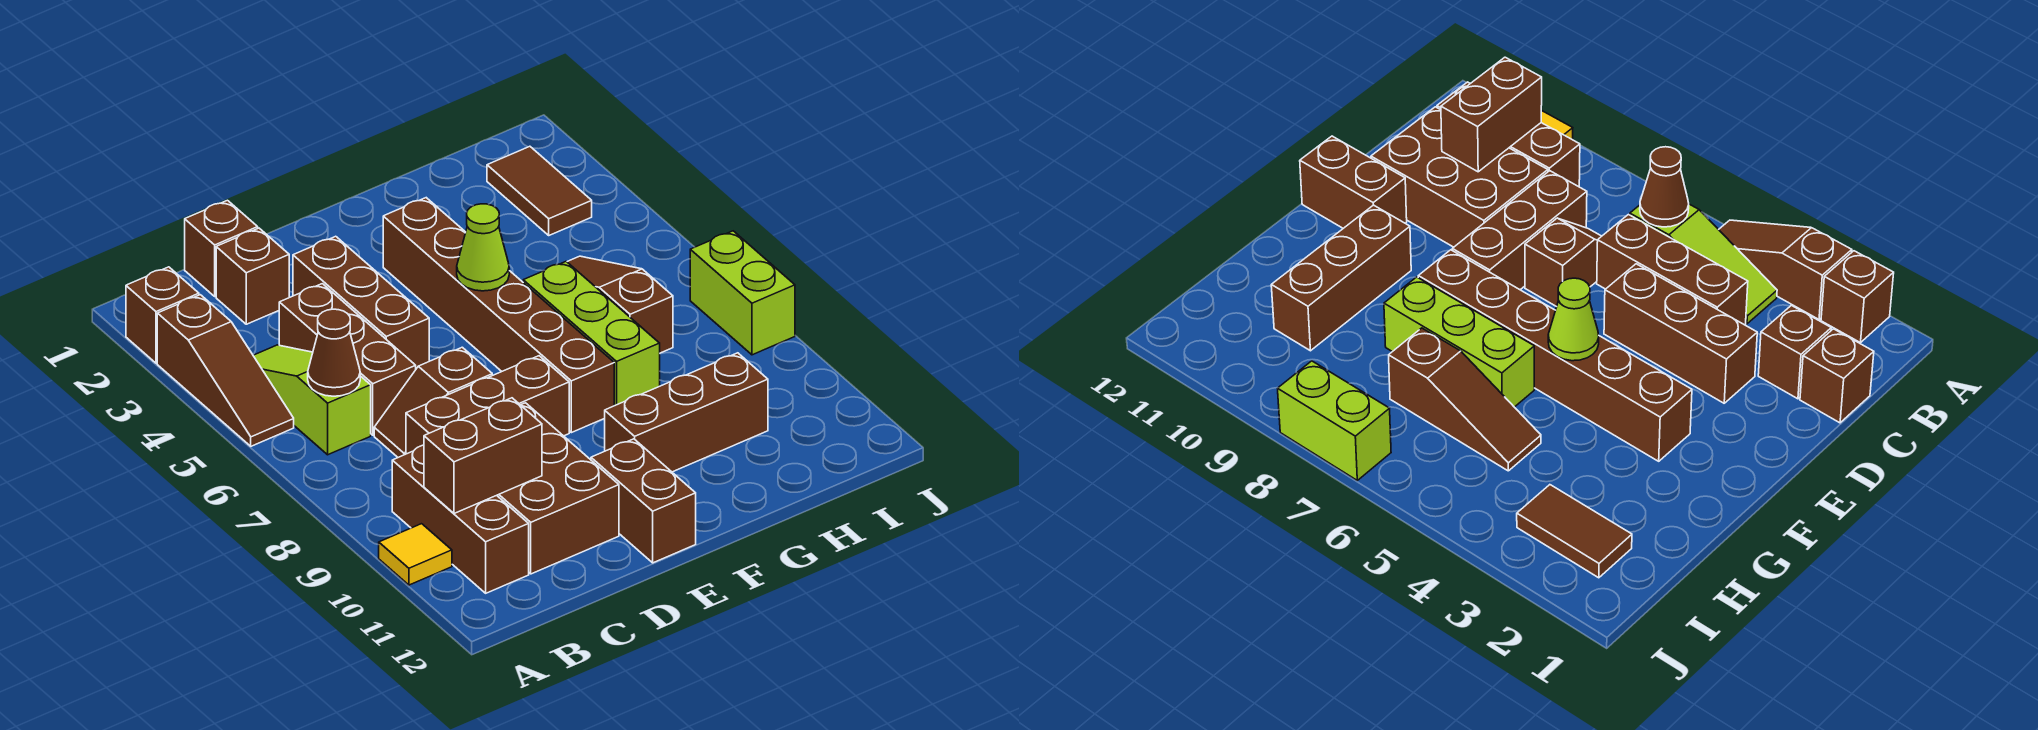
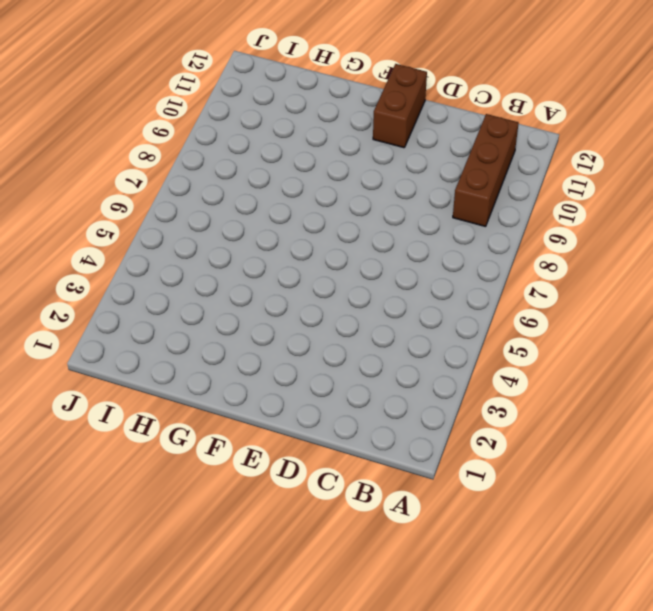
none -> brown brick A2 level 1
none -> brown slope A3:A5 level 1 top 3
none -> yellow tile A10 level 1

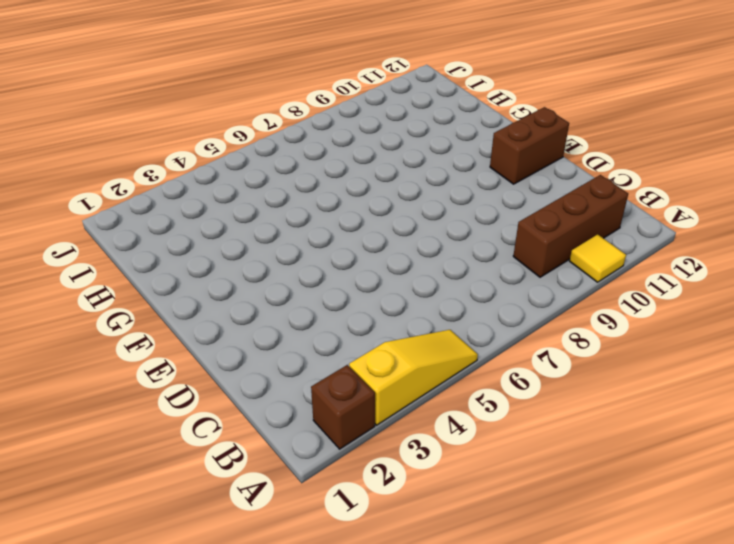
yellow slope A3:A5 level 1 top 3 -> brown slope A3:A5 level 1 top 3
none -> lime slope B4:B6 level 1 top 6
none -> brown brick C1 level 1
none -> brown brick C2 level 1

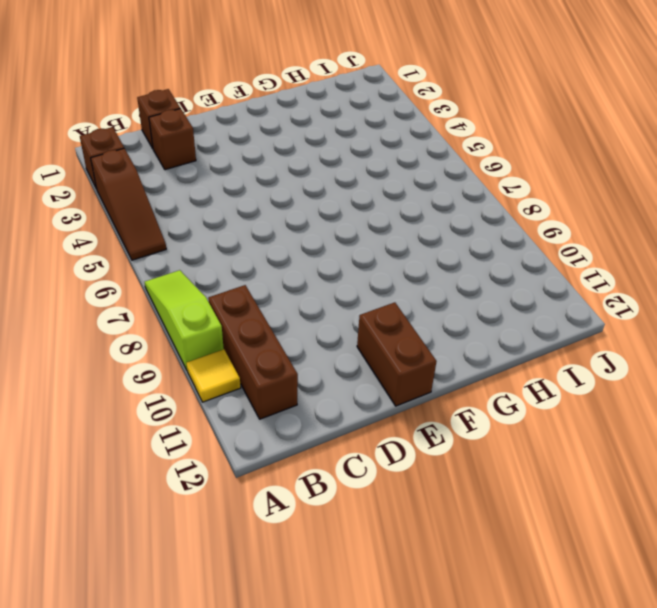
lime slope A7:A9 level 1 top 9 -> lime slope B4:B6 level 1 top 6
none -> brown brick C4:C6 level 1
none -> brown slope C7:D7 level 1 top D
none -> brown brick C8:E8 level 1

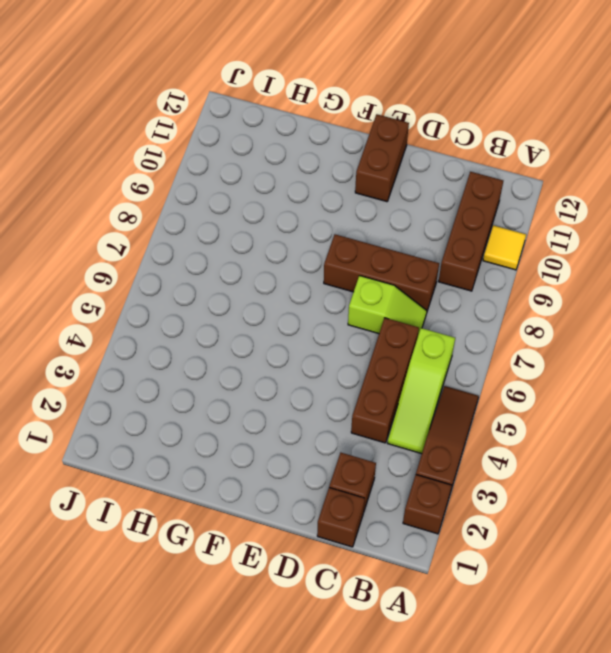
lime slope C7:D7 level 1 top D -> brown slope C7:D7 level 1 top D
none -> brown brick C9:D11 level 1
none -> brown brick D3:D5 level 1
none -> brown brick F3:F8 level 1

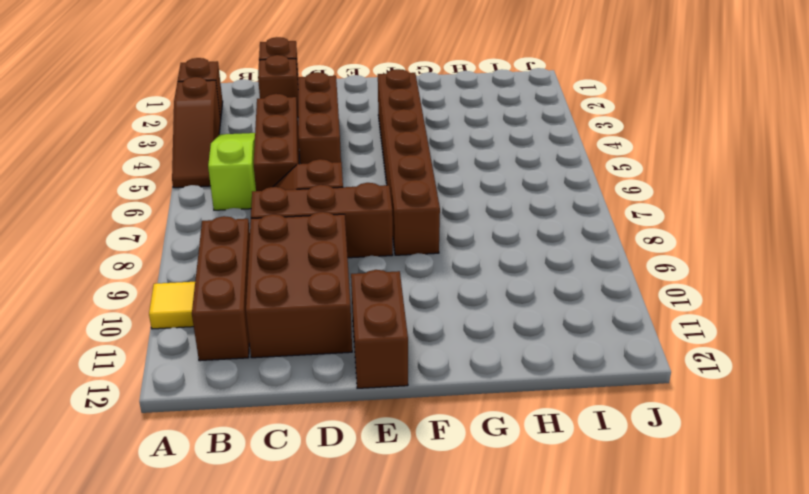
none -> brown brick F10:H10 level 1
none -> lime brick G6:G8 level 1
none -> brown slope H5:H7 level 1 top 7

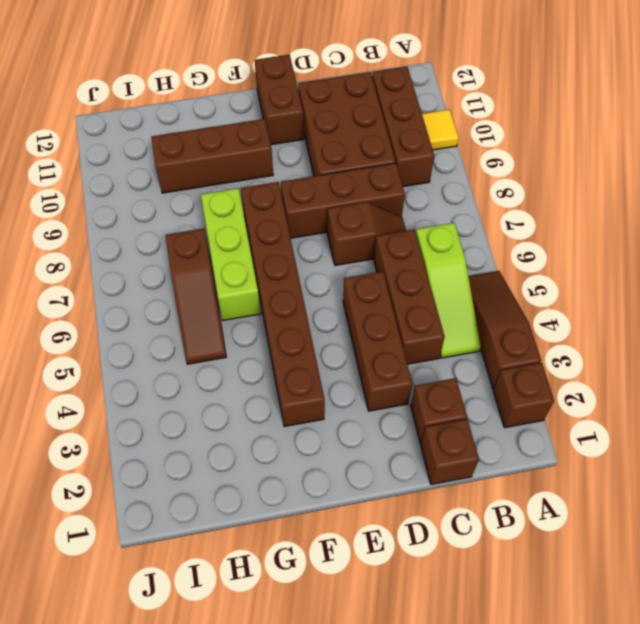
none -> brown tile I2:I3 level 1
none -> lime brick J7:J8 level 1
none -> brown cone B6 level 2

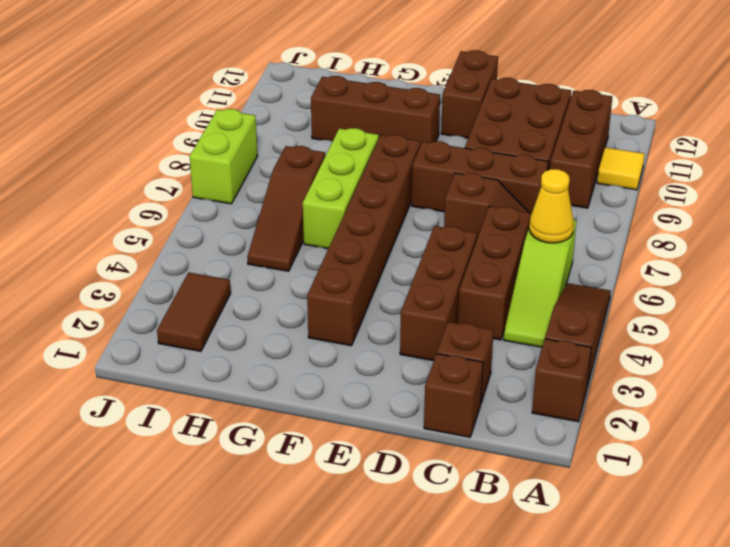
yellow cone B6 level 2 -> brown cone B6 level 2
none -> brown brick B10:C10 level 2
none -> lime cone F5 level 2

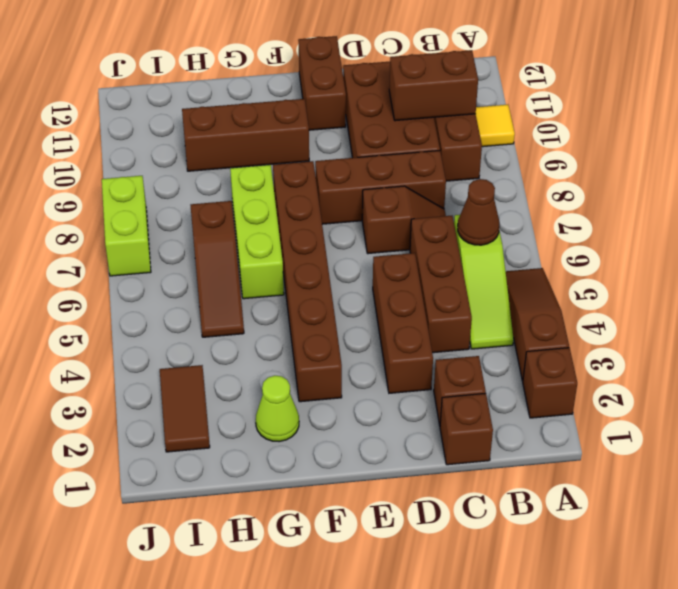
lime cone G2 level 1 -> lime cone F5 level 2

